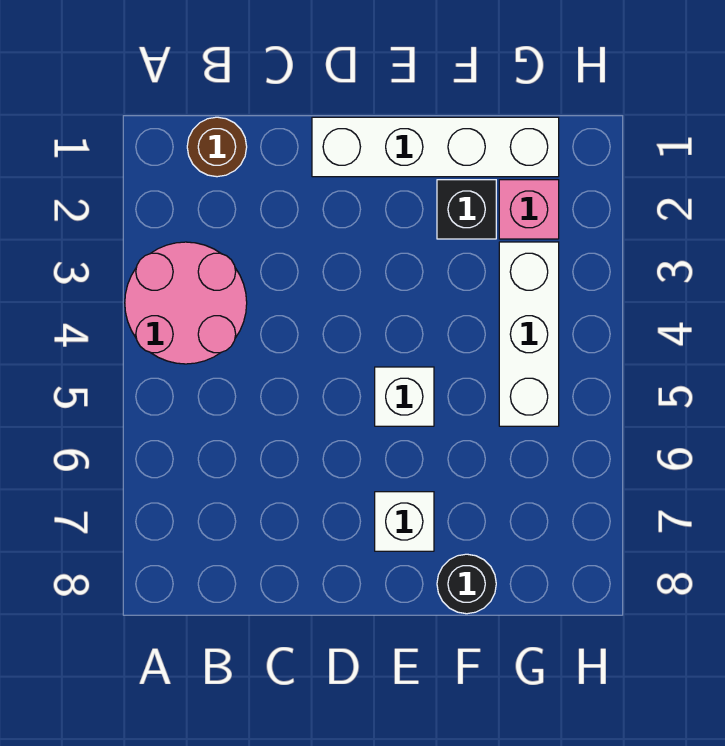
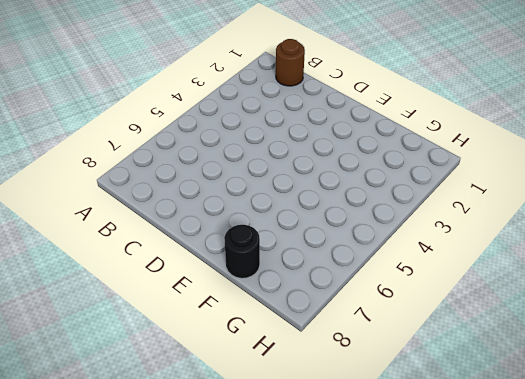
none -> pink round brick A3:B4 level 1
none -> white brick D1:G1 level 1

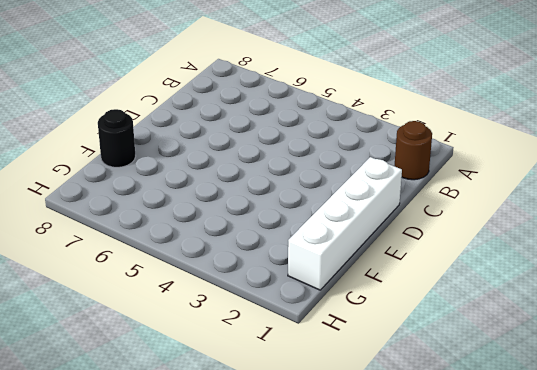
none -> pink round brick A3:B4 level 1
none -> white brick E5 level 1

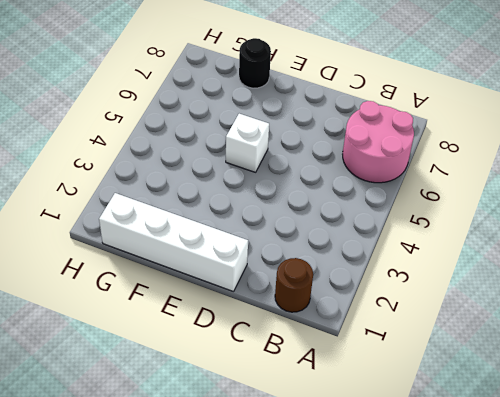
pink round brick A6:B7 level 1 -> pink round brick A3:B4 level 1
none -> white brick E7 level 1
none -> black brick F2 level 1

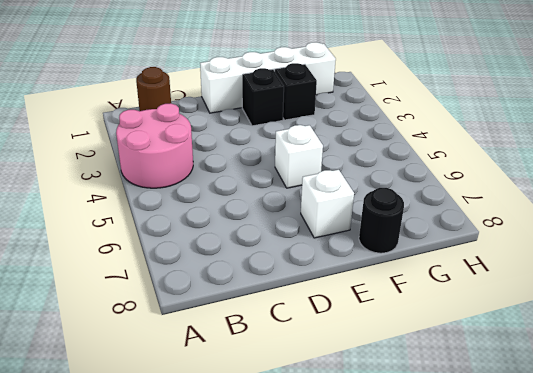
black brick E2 level 1 -> none
none -> pink brick G2 level 1
none -> white brick G3:G5 level 1

